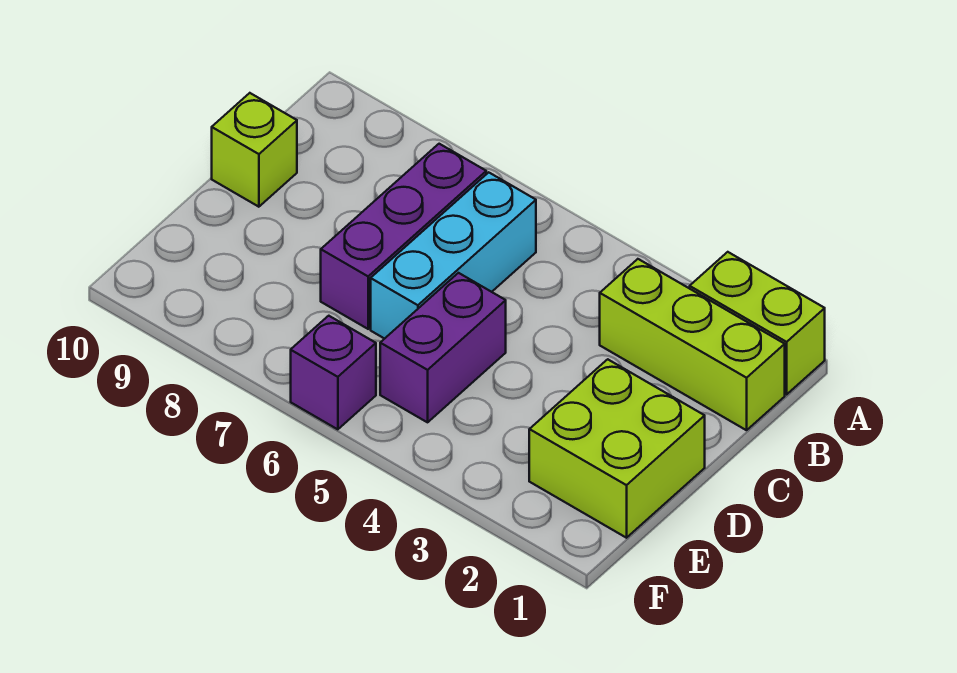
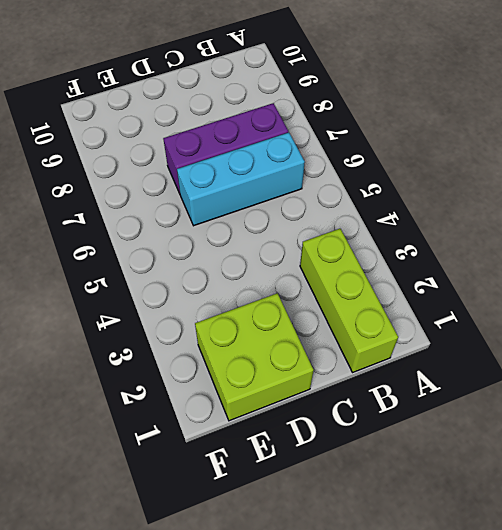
none -> lime brick A1:A2 level 1
none -> lime brick C10 level 1

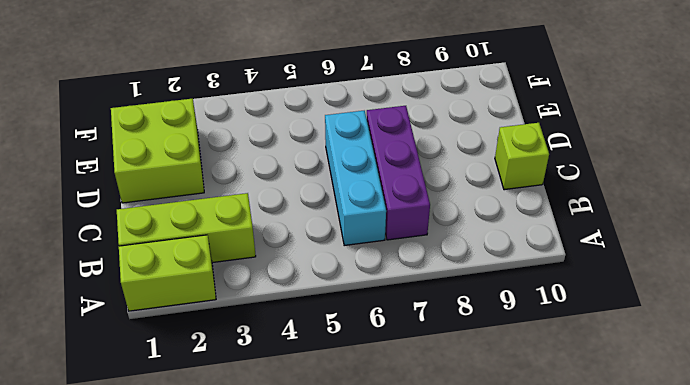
none -> purple brick D5:E5 level 1
none -> purple brick F6 level 1

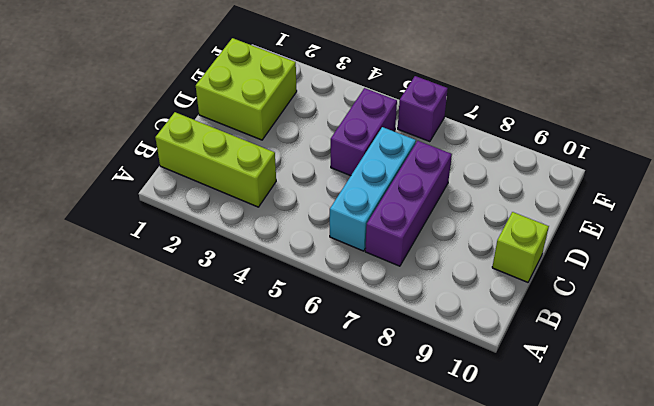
none -> lime brick A1:A2 level 1

